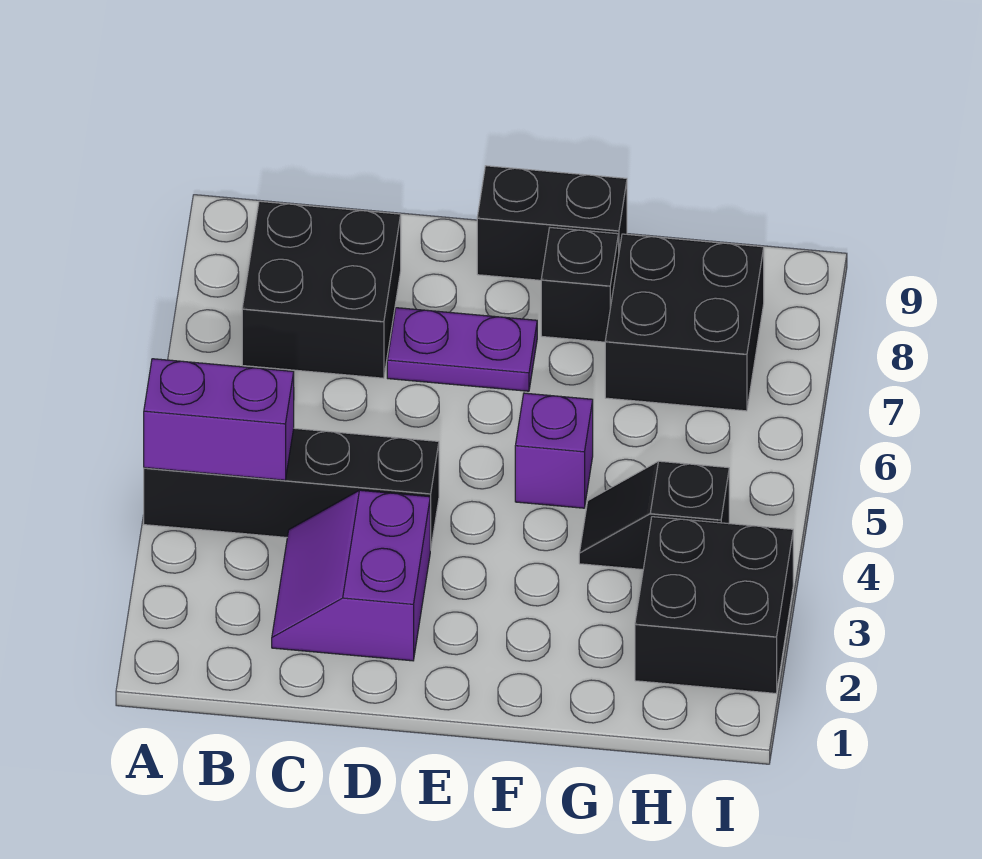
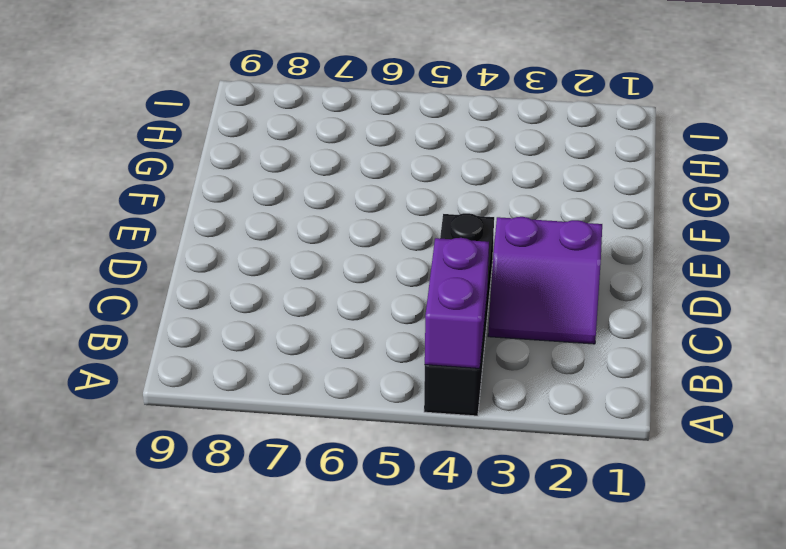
none -> black brick B7:C8 level 1
none -> purple plate D7:E7 level 1

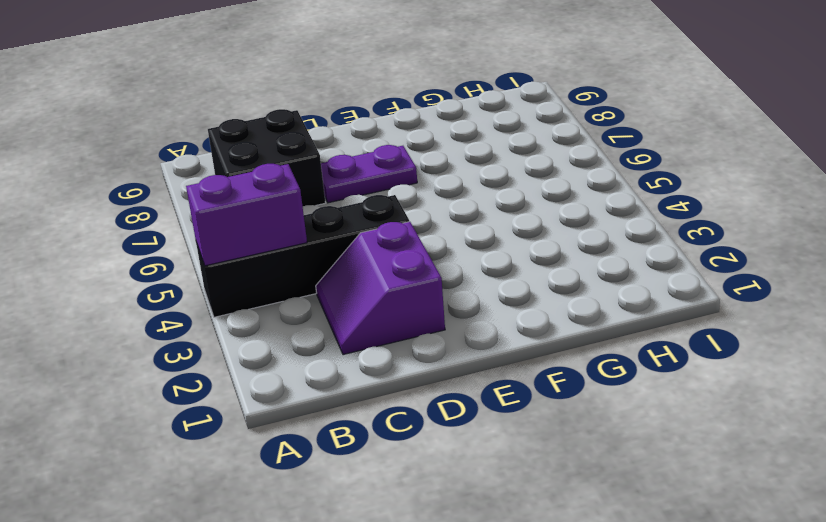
none -> black brick E9:F9 level 1
none -> purple brick F5 level 1

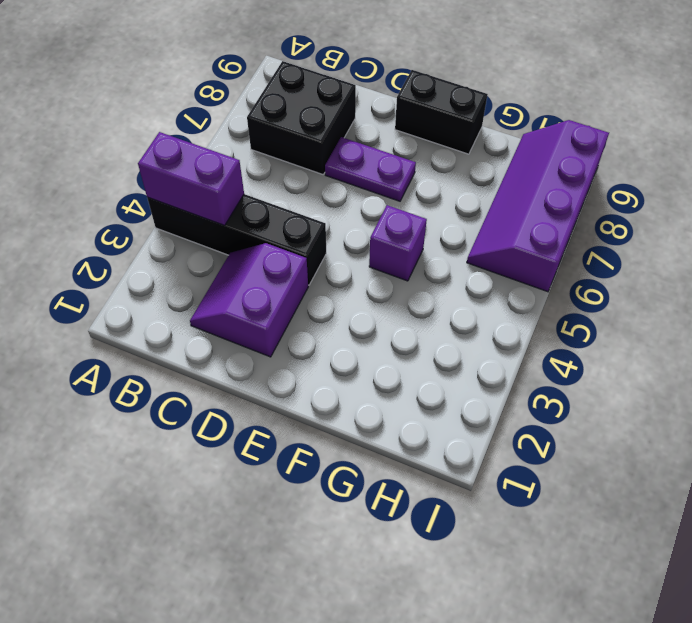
purple slope H6:I9 level 1 top I -> black brick G7:H8 level 1
none -> black brick F8 level 1
none -> black slope G4:H4 level 1 top H

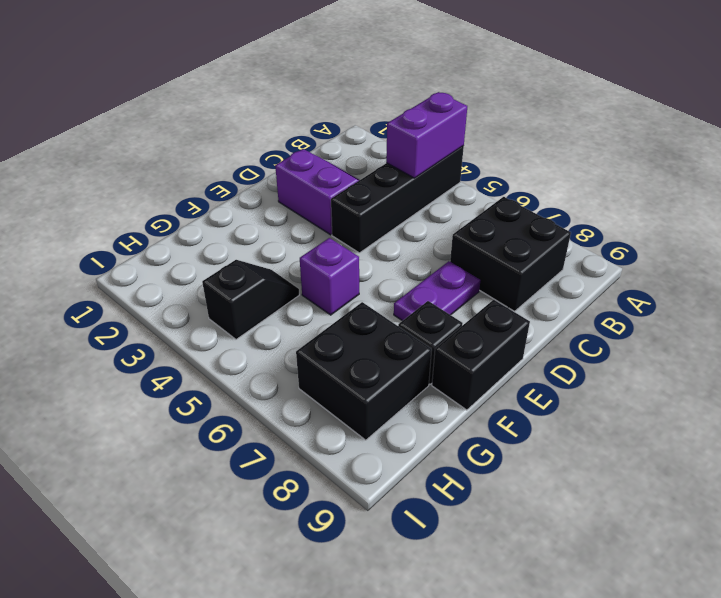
none -> black brick H2:I3 level 1

